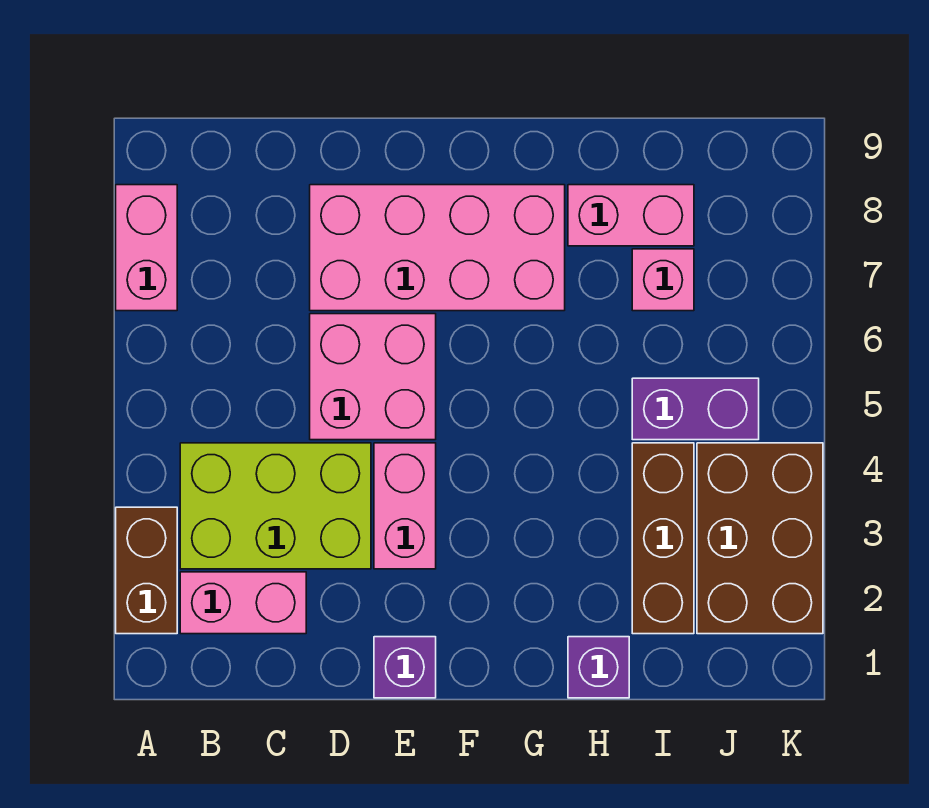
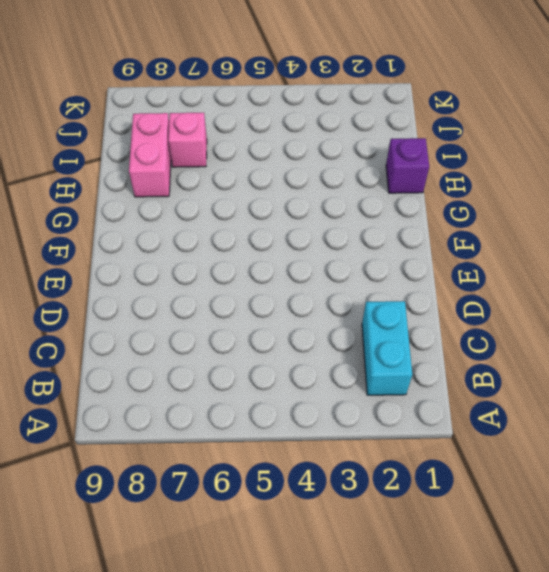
cyan brick B2:C2 level 1 -> pink brick B2:C2 level 1
none -> brown brick A2:A3 level 1
none -> pink brick A7:A8 level 1
none -> lime brick B3:D4 level 1

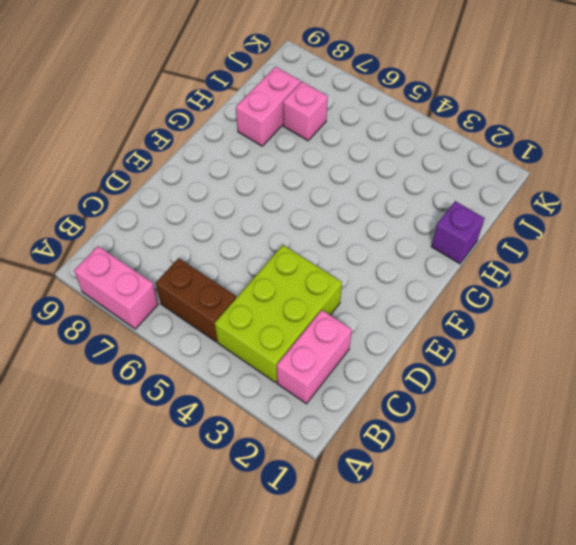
brown brick B5:B6 level 1 -> brown brick A2:A3 level 1
none -> pink brick D5:E6 level 1
none -> pink brick D7:G8 level 1
none -> purple brick E1 level 1

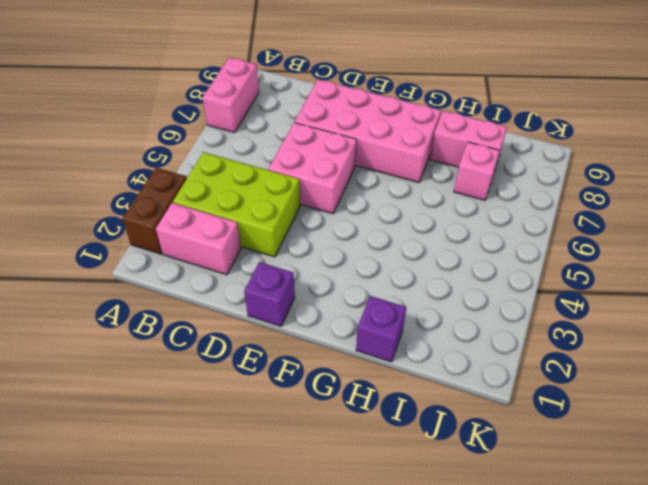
none -> pink brick E3:E4 level 1
none -> brown brick I2:I4 level 1
none -> purple brick I5:J5 level 1

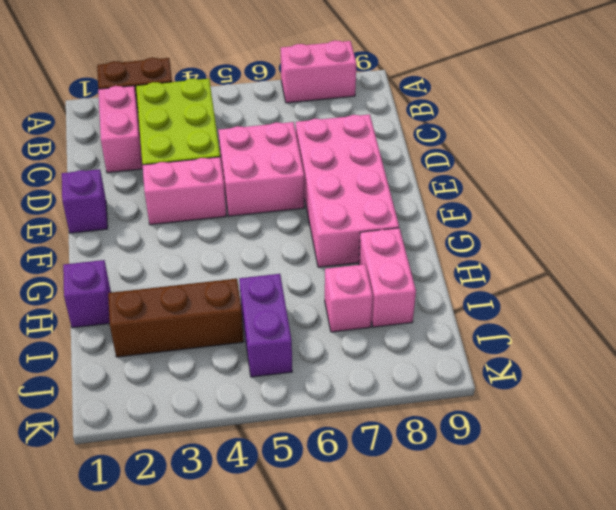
none -> brown brick J2:K4 level 1

